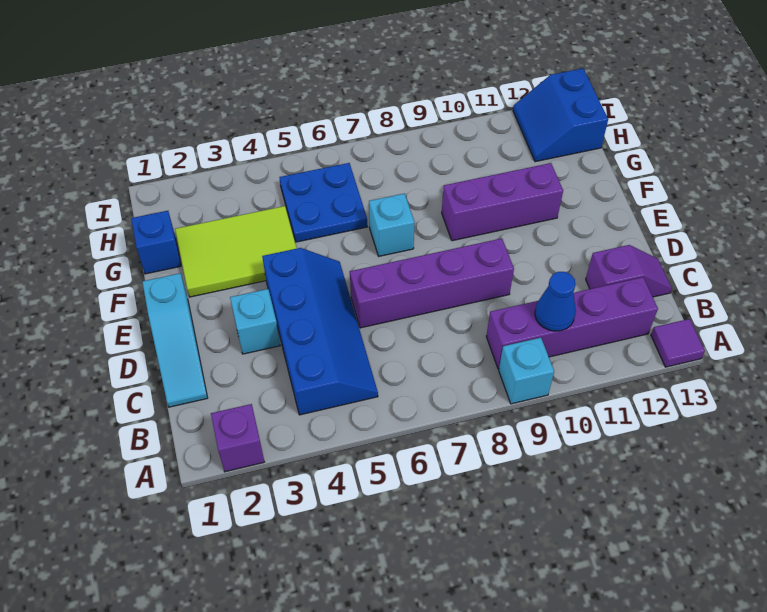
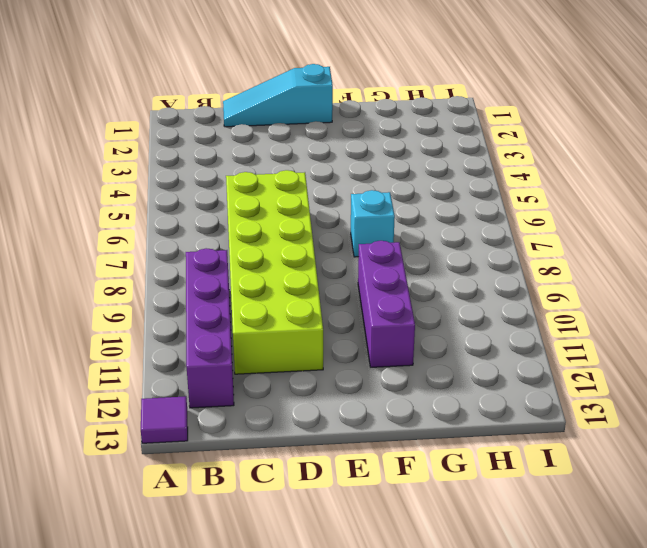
lime brick C6:D11 level 1 -> purple brick D6:D9 level 1
none -> purple brick A2 level 1
none -> cyan brick A9 level 1
none -> blue slope B4:E5 level 1 top 4

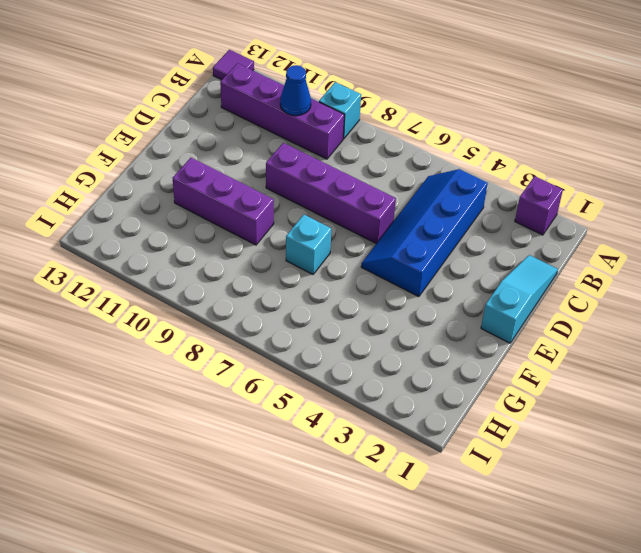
none -> purple slope C12:C13 level 1 top 12
none -> cyan brick D3 level 1
none -> lime tile F2:G4 level 1

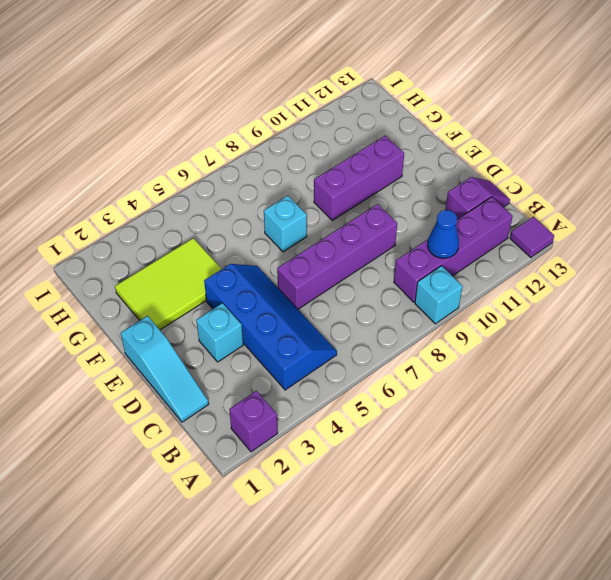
none -> blue brick G1 level 1
none -> blue plate G5:H6 level 1
none -> blue slope H12:I13 level 1 top 13

